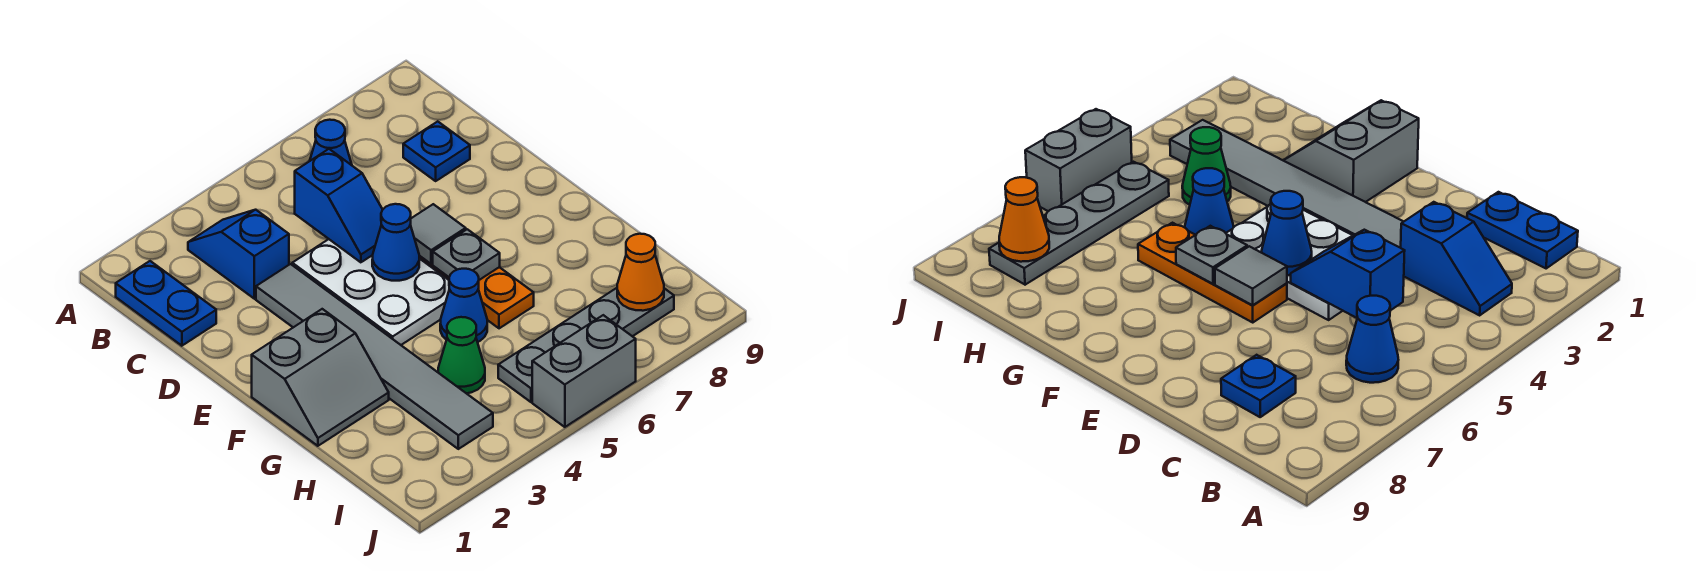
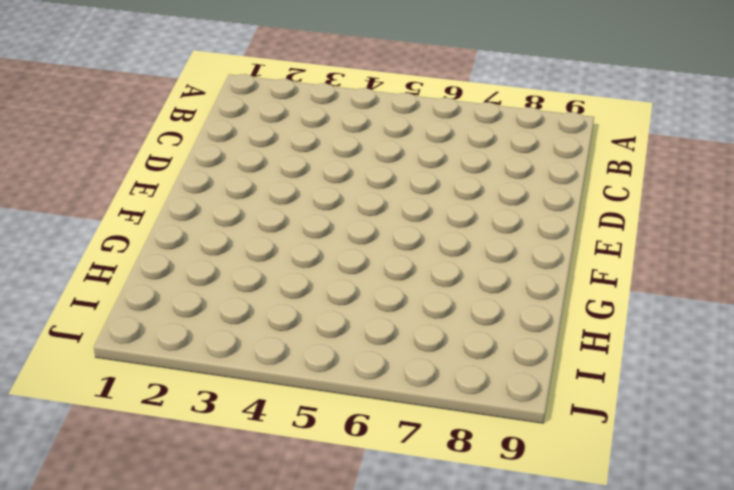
none -> blue plate B1:C1 level 1
none -> blue slope B3:C3 level 1 top C
none -> blue cone B6 level 1

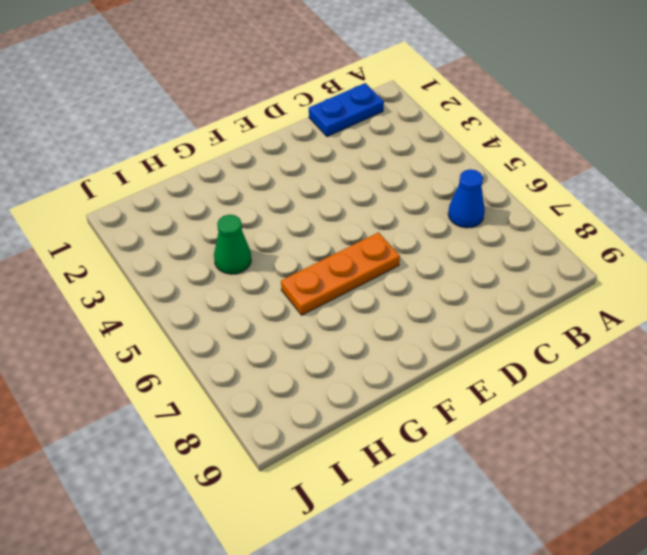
none -> blue slope B3:C3 level 1 top C
none -> blue plate C8 level 1
none -> grey tile D3:I3 level 1

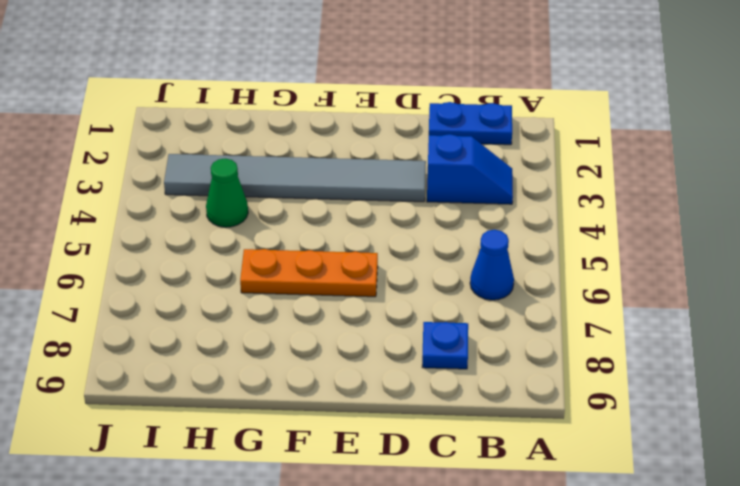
none -> white plate D4:F5 level 1
none -> grey slope F1:G2 level 1 top F
none -> blue cone G5 level 1

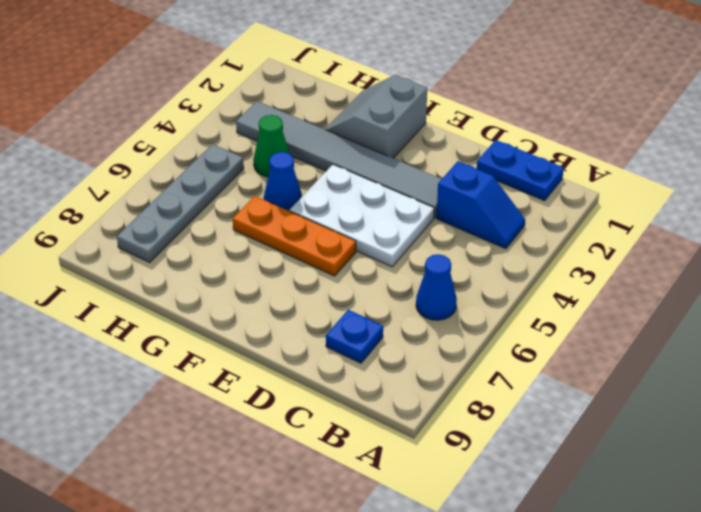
none -> grey brick J5:J6 level 1
none -> blue slope C5:D5 level 2 top C
none -> blue cone E5 level 2

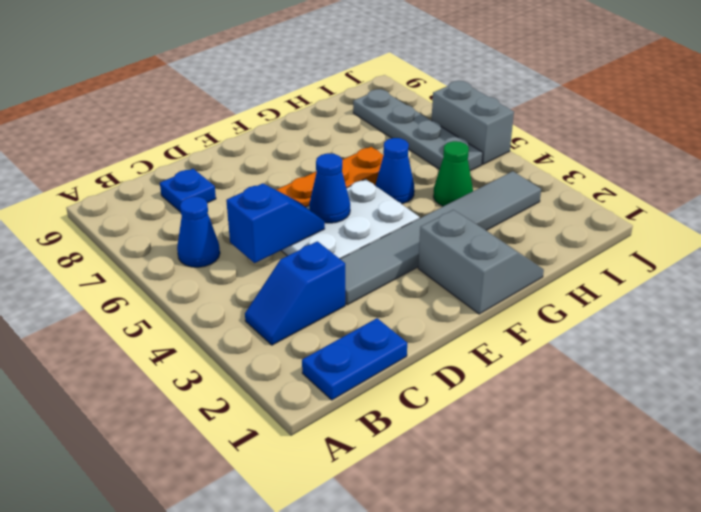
none -> grey tile E6 level 2
none -> grey plate F6 level 2
none -> orange cone I8 level 2

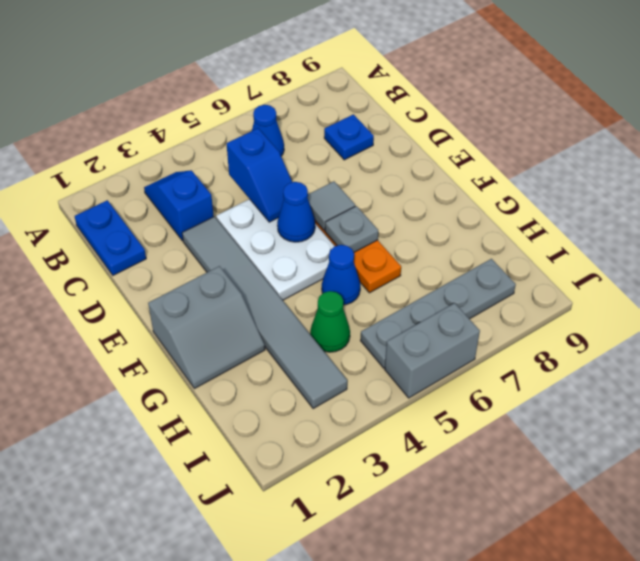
none -> orange cone I8 level 2

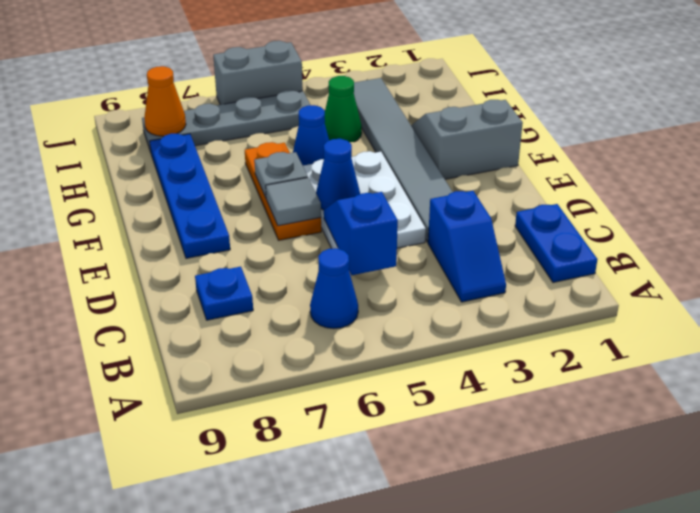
blue plate E8:H8 level 1 -> none

